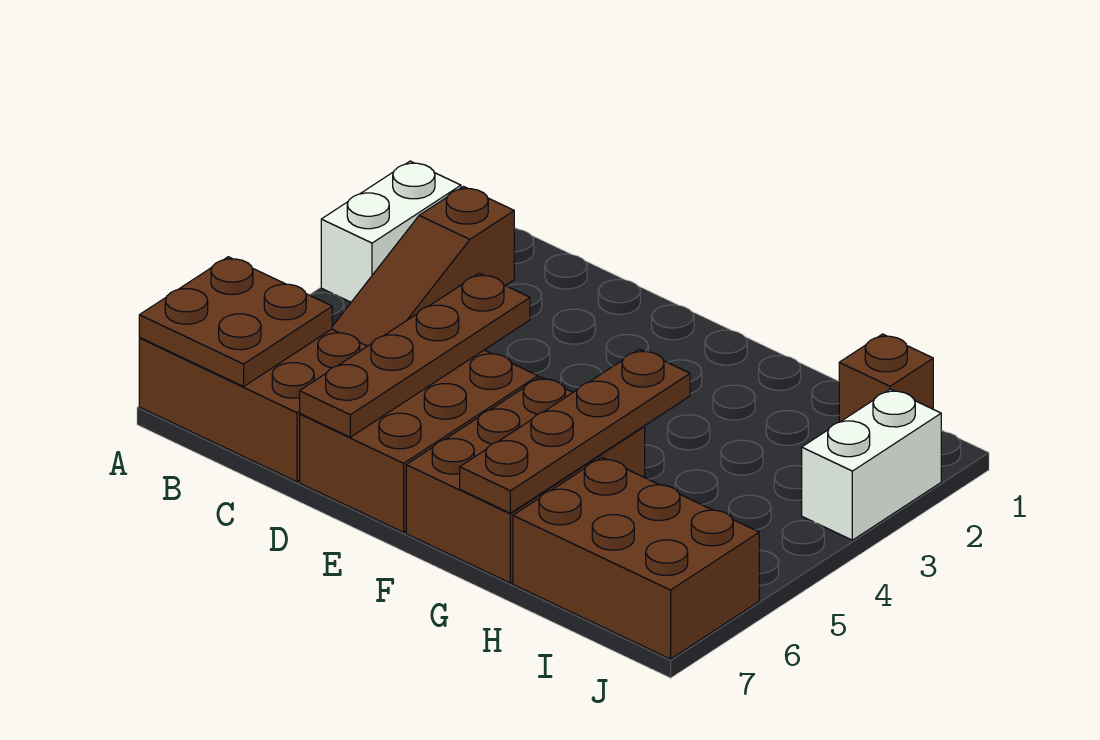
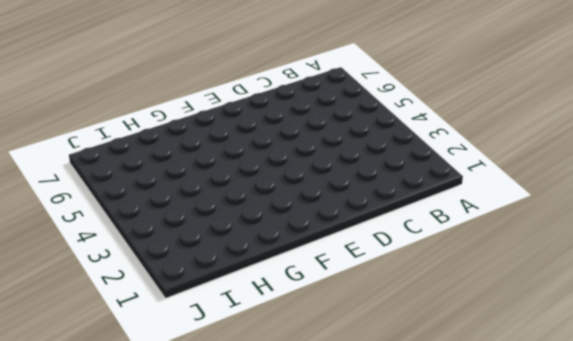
none -> white brick A2:A3 level 1
none -> brown brick A6:C7 level 1

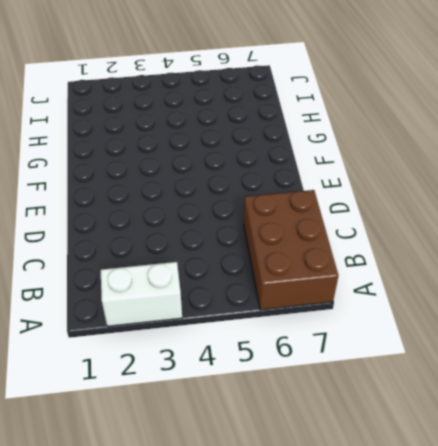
none -> brown slope B2:B4 level 1 top 2
none -> brown brick D5:E7 level 1

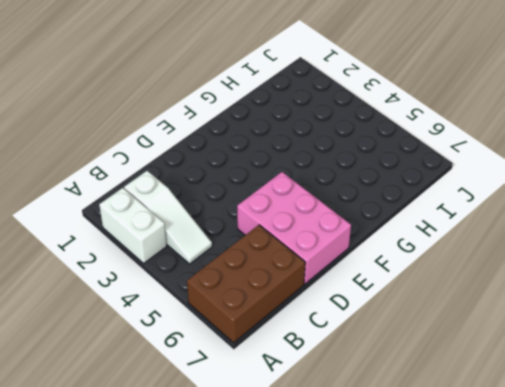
white slope B2:B4 level 1 top 2 -> brown slope B2:B4 level 1 top 2
pink brick D5:E7 level 1 -> brown brick D5:E7 level 1
none -> brown brick F5:G7 level 1
none -> brown brick H6:J7 level 1

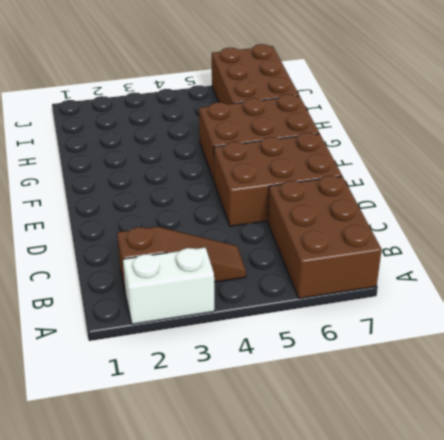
none -> brown brick I1 level 1
none -> white brick J2:J3 level 1

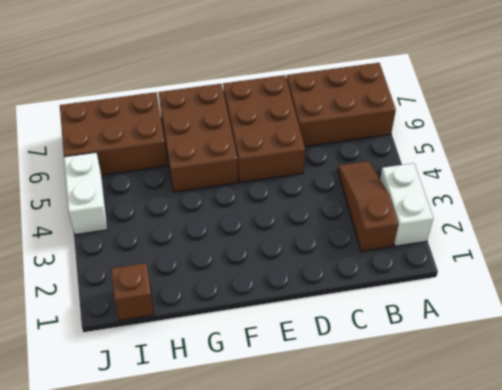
white brick J4:J5 level 1 -> white brick J2:J3 level 1
none -> brown plate A6:B7 level 2
none -> brown plate D4:D7 level 2

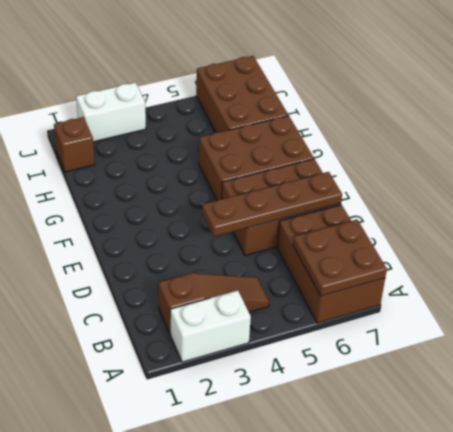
none -> brown plate G4:G7 level 2

